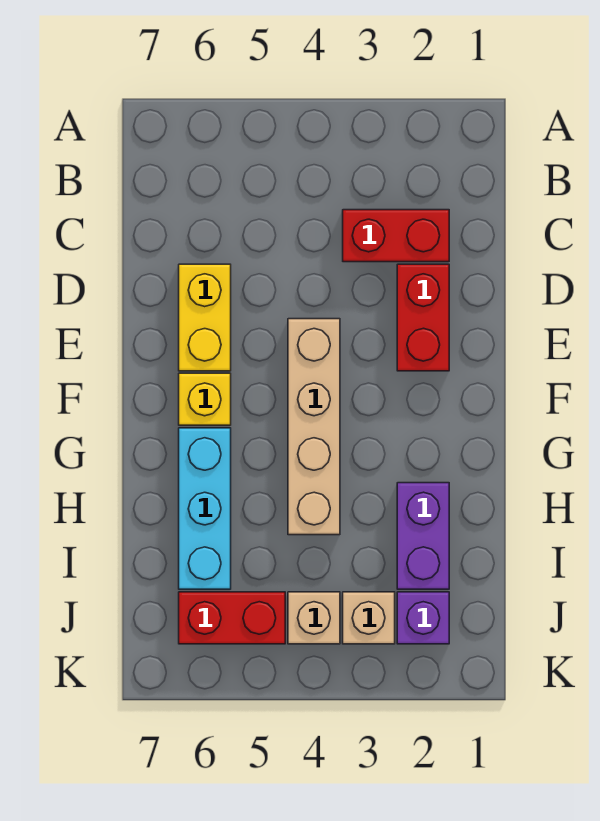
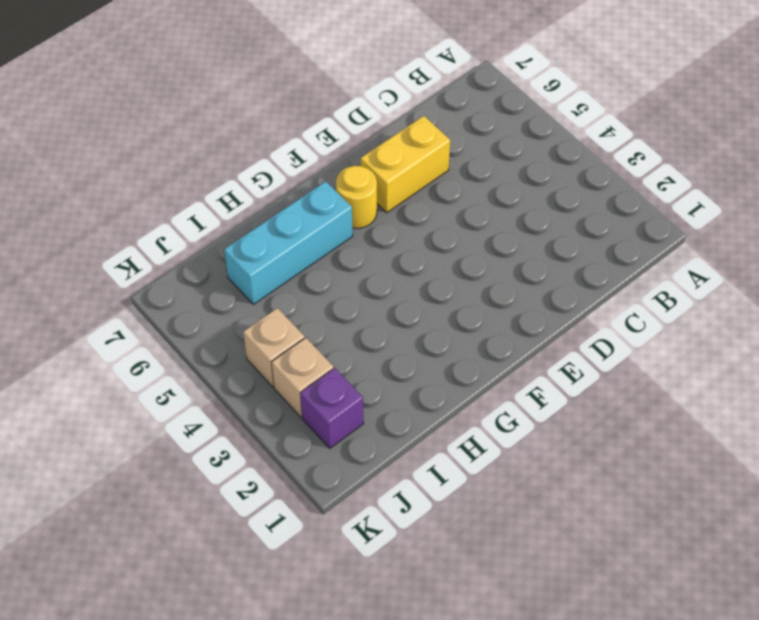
yellow round brick F6 level 1 -> yellow brick F6 level 1
none -> red brick C2:C3 level 1
none -> red brick D2:E2 level 1

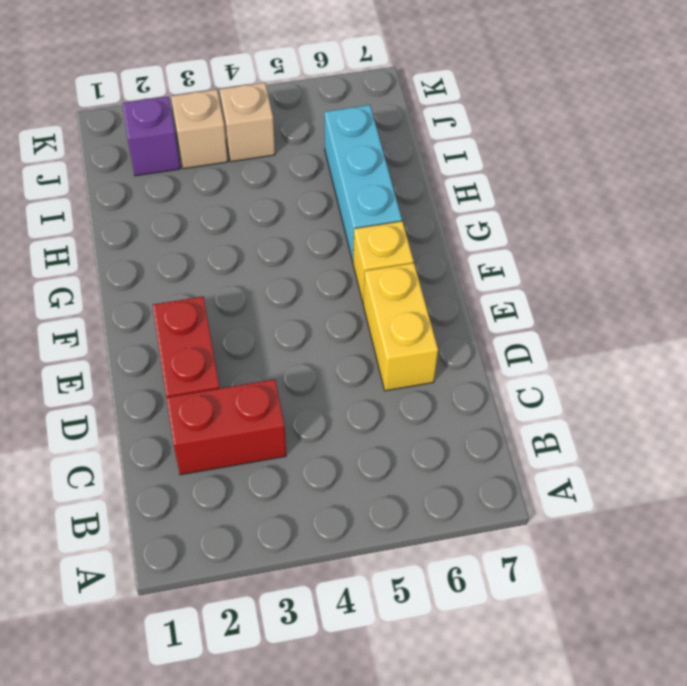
none -> tan brick E4:H4 level 1
none -> purple brick H2:I2 level 1

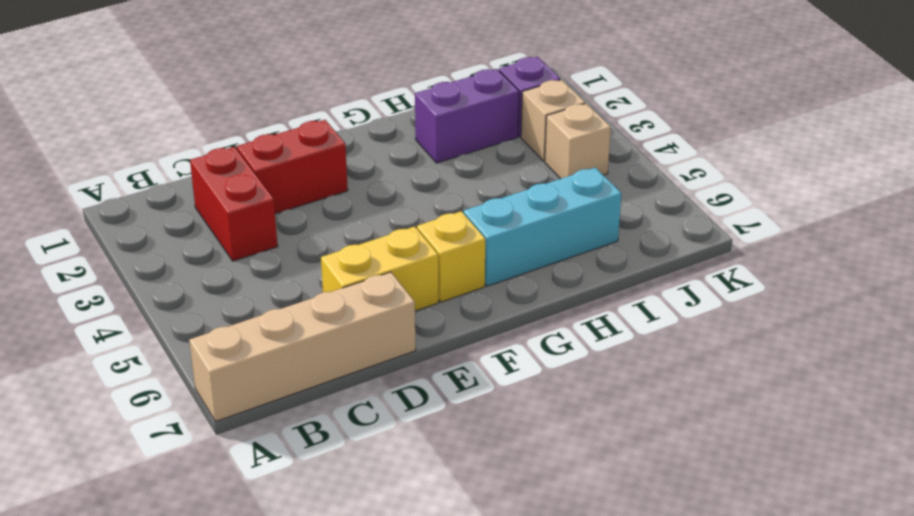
tan brick A7:D7 level 1 -> tan brick E4:H4 level 1
none -> red brick J5:J6 level 1

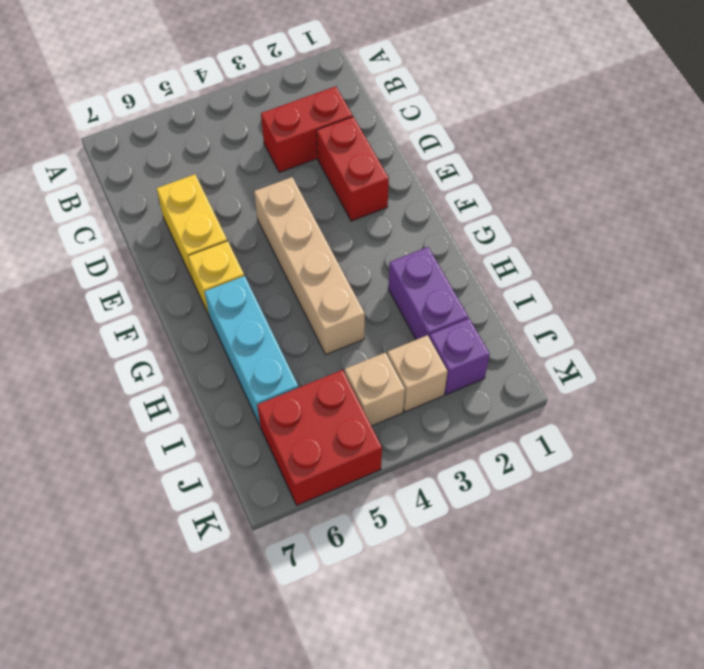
red brick J5:K6 level 1 -> red brick J5:J6 level 1

